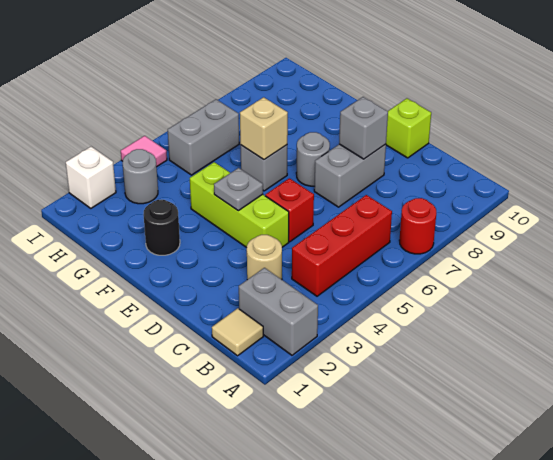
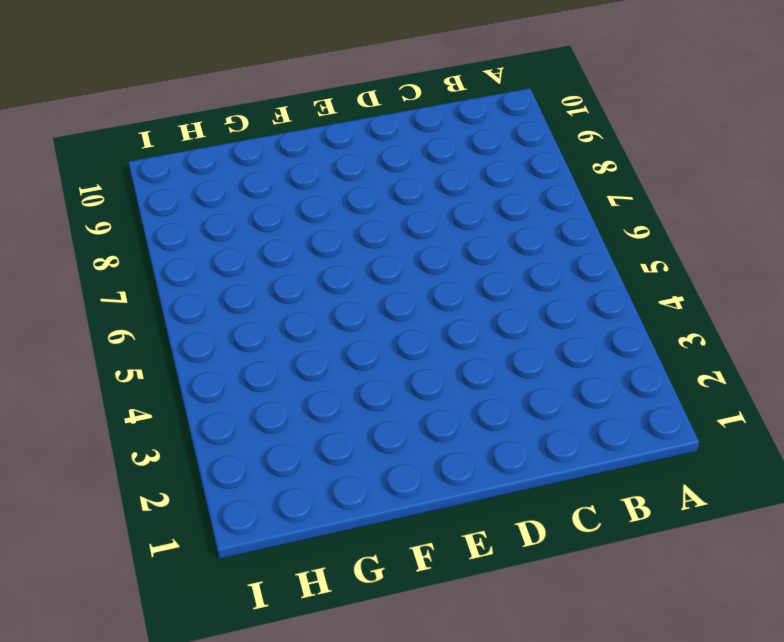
none -> grey brick A2:B2 level 1
none -> red round brick A7 level 1
none -> tan tile B1 level 1

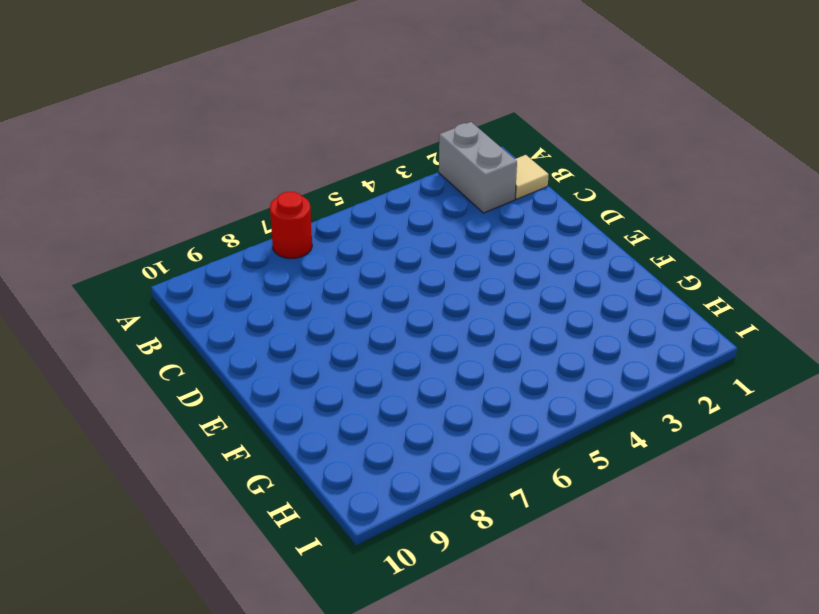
none -> red brick B4:B6 level 1
none -> tan round brick C3 level 1
none -> lime brick D4:F4 level 1

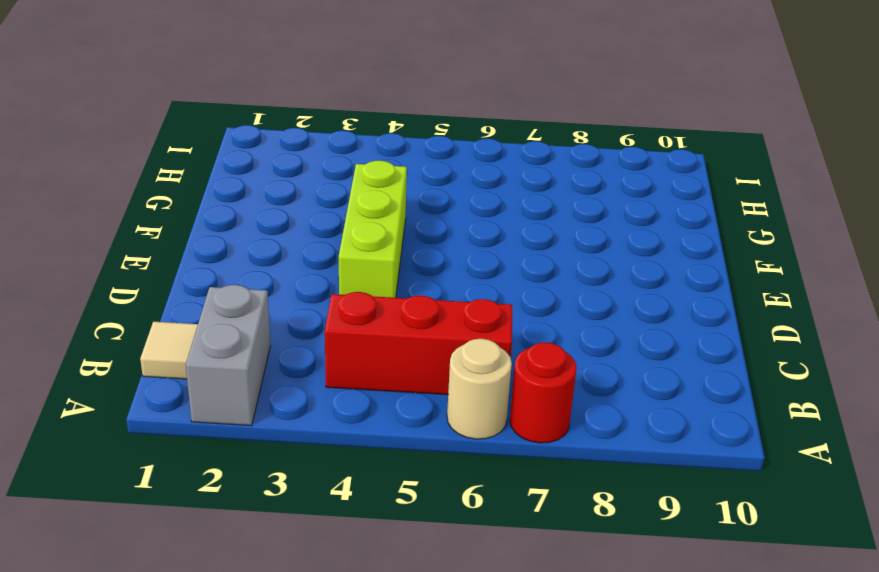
tan round brick A6 level 1 -> tan round brick C3 level 1
none -> red brick D5 level 1
none -> grey brick D7:D8 level 1
none -> lime brick D10 level 1

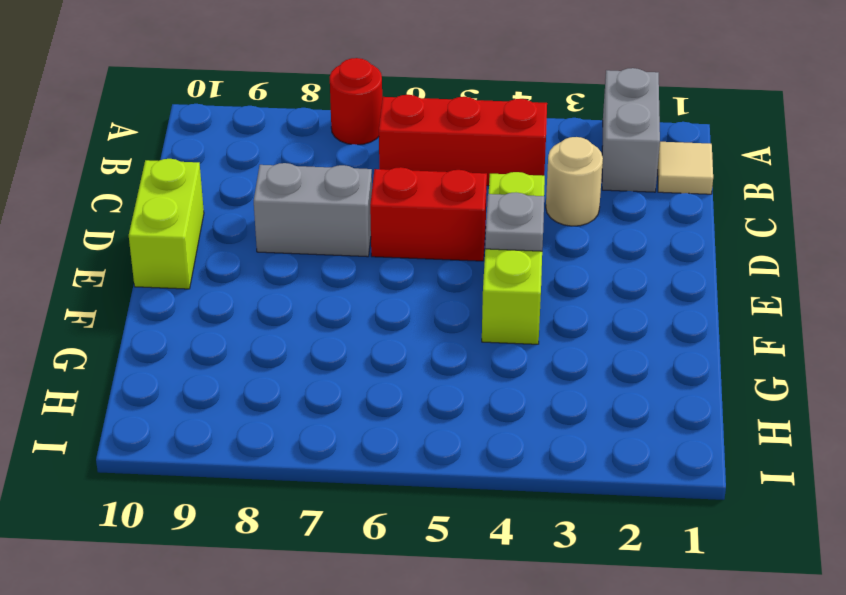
red brick D5:D6 level 1 -> red brick D5 level 1
lime brick D10:E10 level 1 -> lime brick D10 level 1
none -> grey round brick E7 level 1
none -> black round brick F2 level 1
none -> grey brick F6 level 1

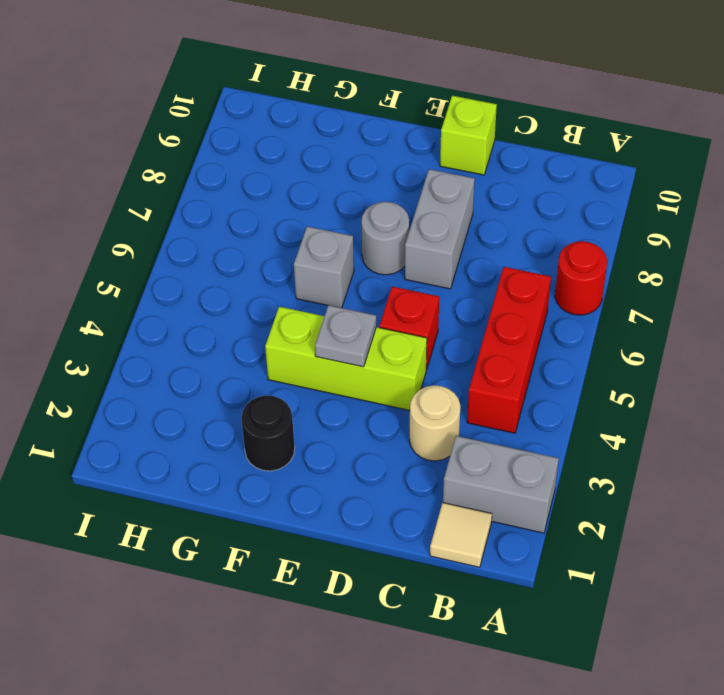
none -> grey round brick H3 level 1
none -> grey brick H5:H6 level 1
none -> white brick I2 level 1

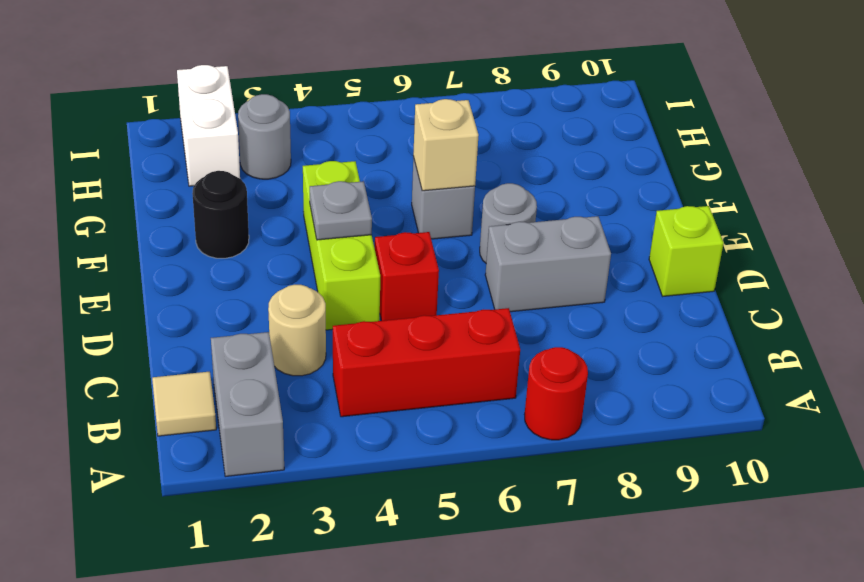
white brick H2:I2 level 1 -> white brick I2 level 1
none -> grey brick H5:H6 level 1
none -> pink tile I4 level 1
none -> grey brick D8 level 2

